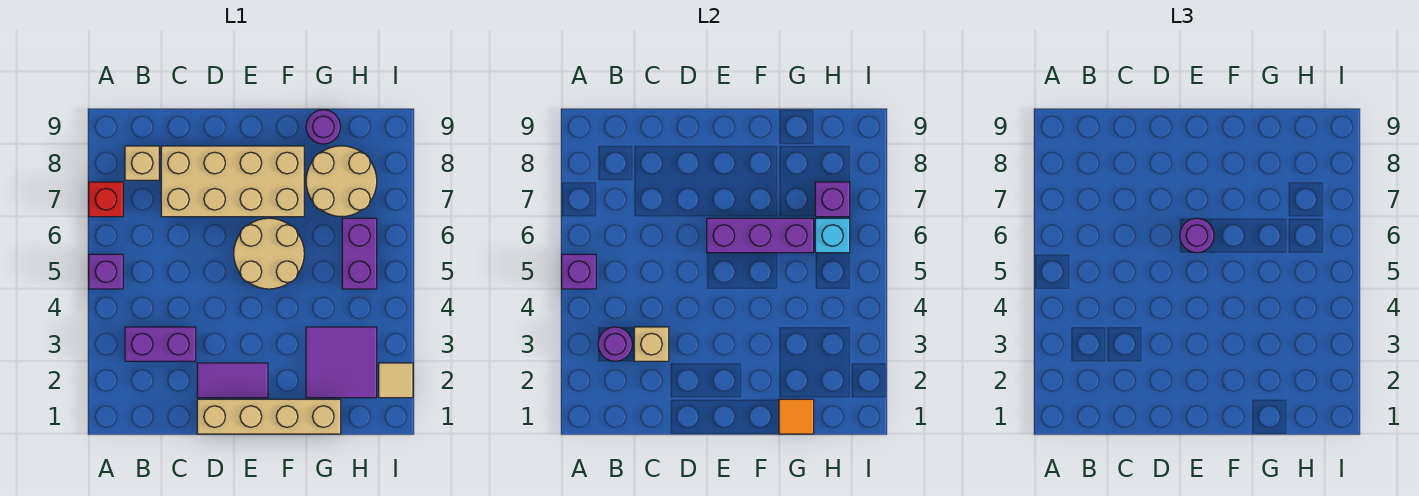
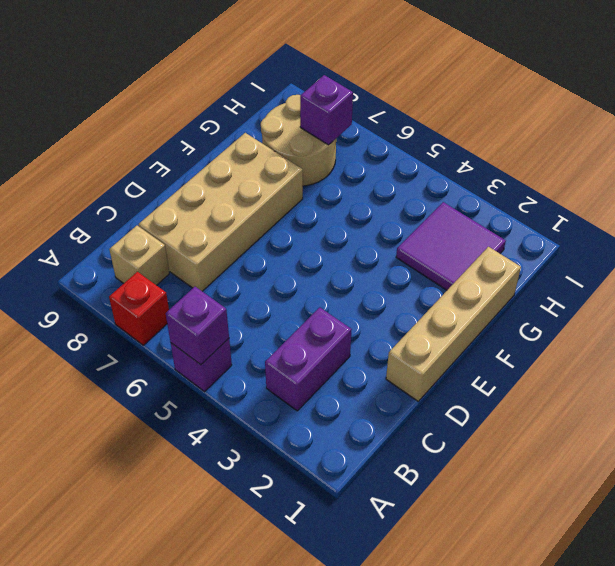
none -> purple tile D2:E2 level 1
none -> tan round brick E5:F6 level 1
none -> purple round brick G9 level 1

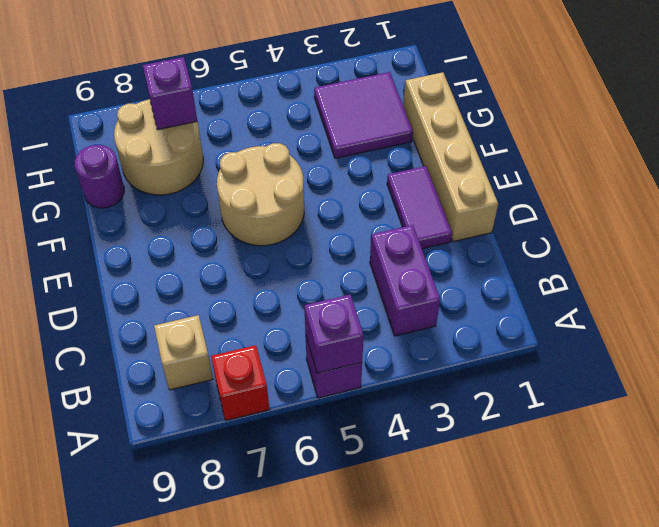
none -> tan brick C7:F8 level 1
none -> purple brick H5:H6 level 1
none -> tan tile I2 level 1

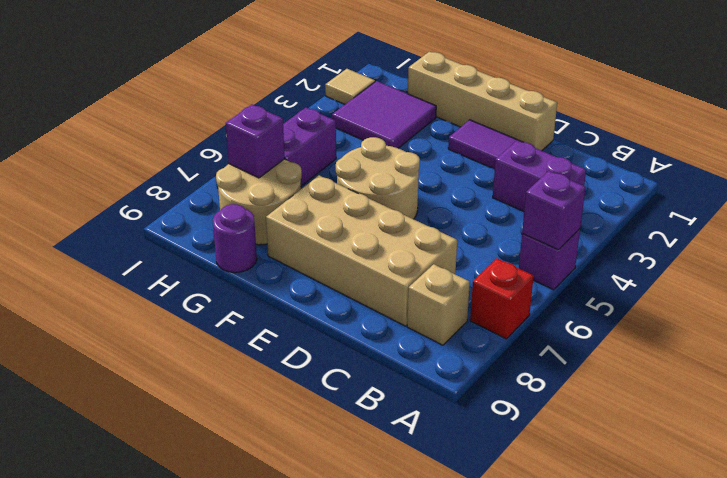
none -> purple round brick B3 level 2
none -> tan brick C3 level 2
none -> purple brick E6:G6 level 2

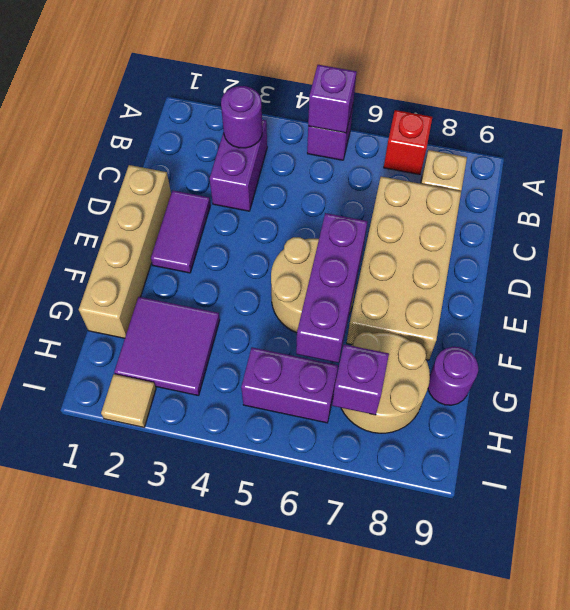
none -> tan brick C3 level 2
none -> orange tile G1 level 2
none -> cyan brick H6 level 2

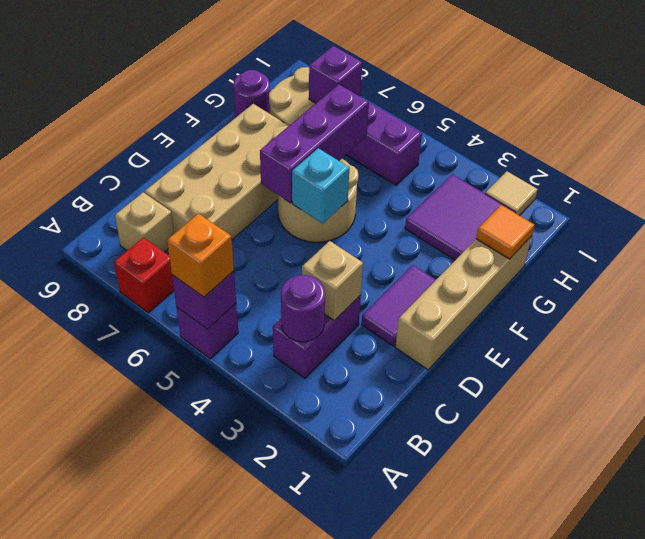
orange brick A5 level 3 -> none
cyan brick E5 level 2 -> cyan brick H6 level 2
none -> purple round brick E6 level 3

